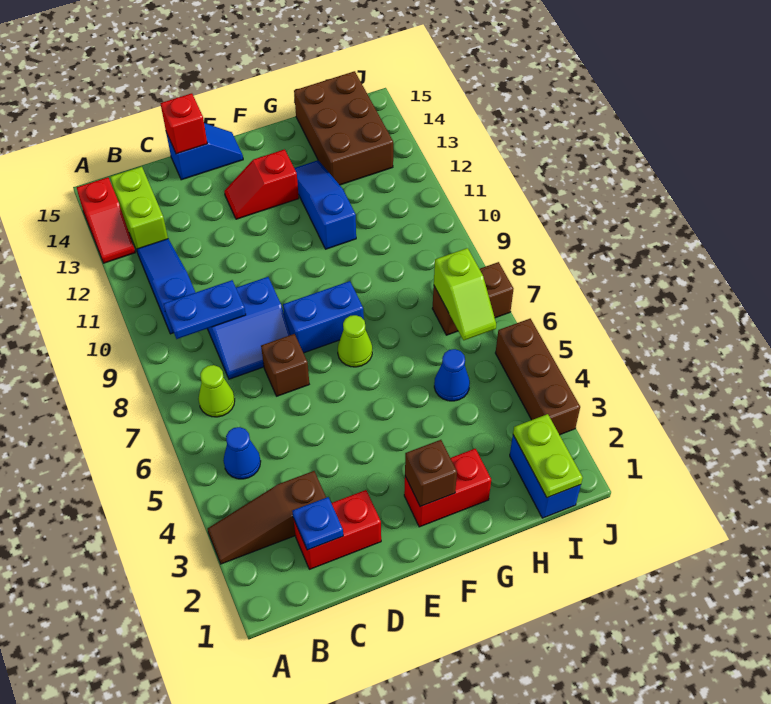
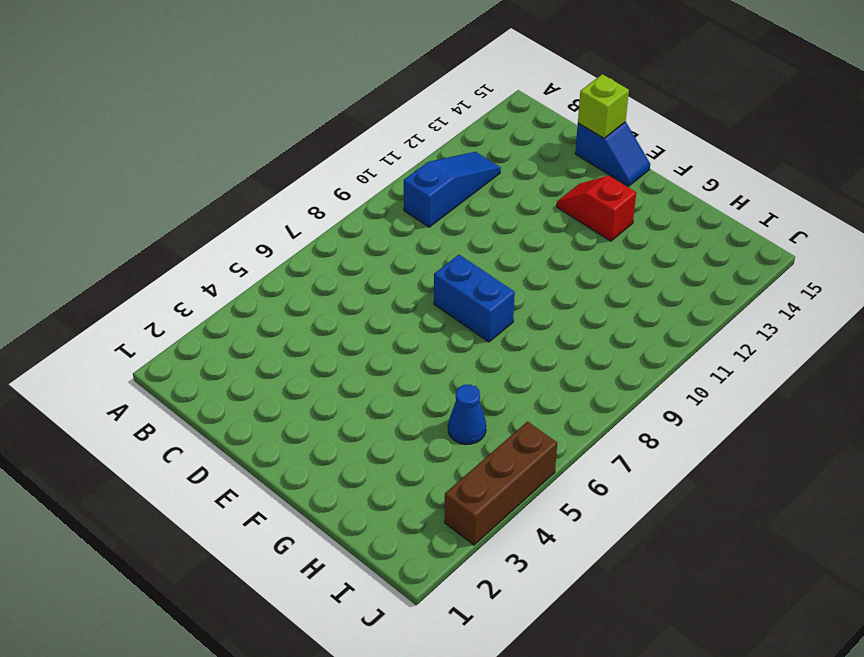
lime brick D15 level 2 -> red brick D15 level 2
none -> brown slope A3:C3 level 1 top C
none -> red slope A13:A14 level 1 top 14
none -> blue cone B5 level 1

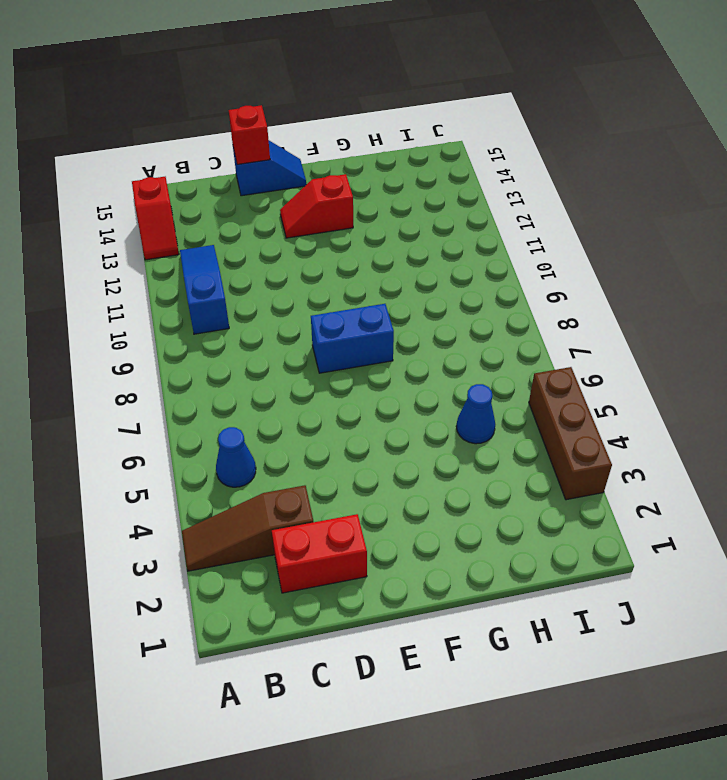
none -> lime cone B7 level 1
none -> lime brick B13:B14 level 1
none -> blue slope C8:D9 level 1 top 9

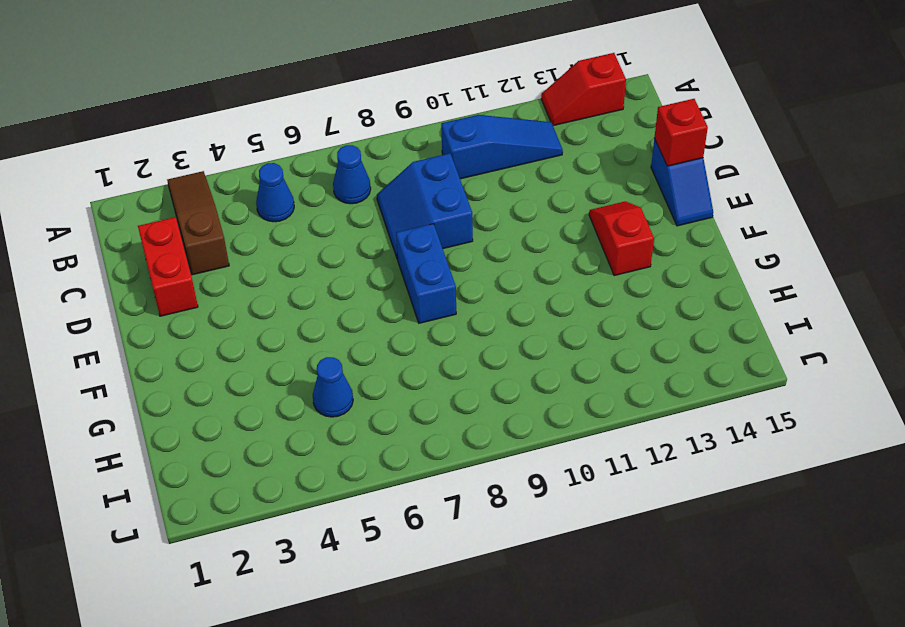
blue cone B7 level 1 -> lime cone B7 level 1
none -> lime brick B13:B14 level 1
none -> brown brick D7 level 1
none -> red brick F2:G2 level 1

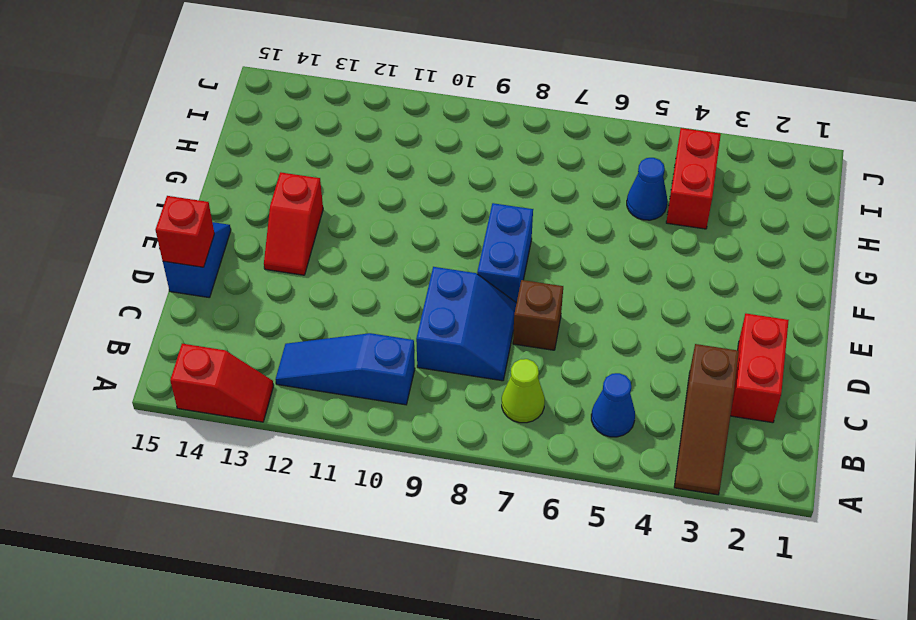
red brick H4:I4 level 1 -> red brick F2:G2 level 1
none -> lime brick B13:B14 level 1
none -> lime cone F7 level 1
none -> blue slope G11:G13 level 1 top 11

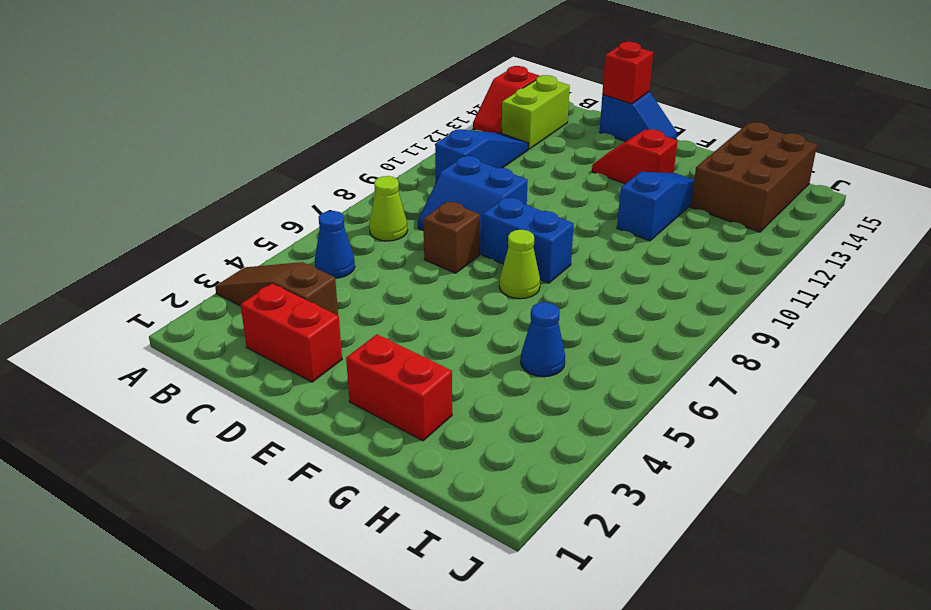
none -> blue brick I1:I2 level 1
none -> brown brick I7:J7 level 1
none -> brown brick J3:J5 level 1

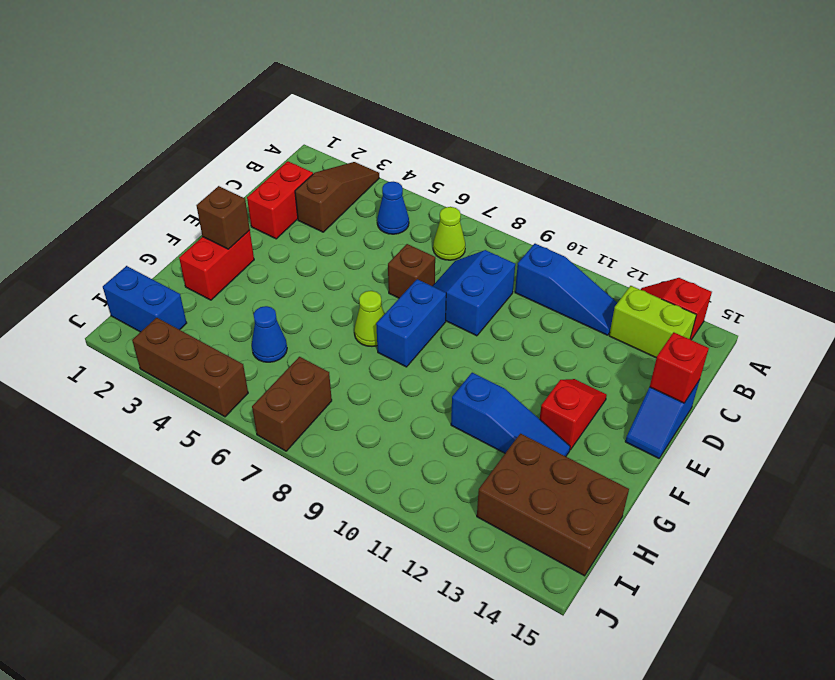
none -> blue plate B9:C9 level 2
none -> blue plate C2 level 2
none -> lime plate I1:I2 level 2

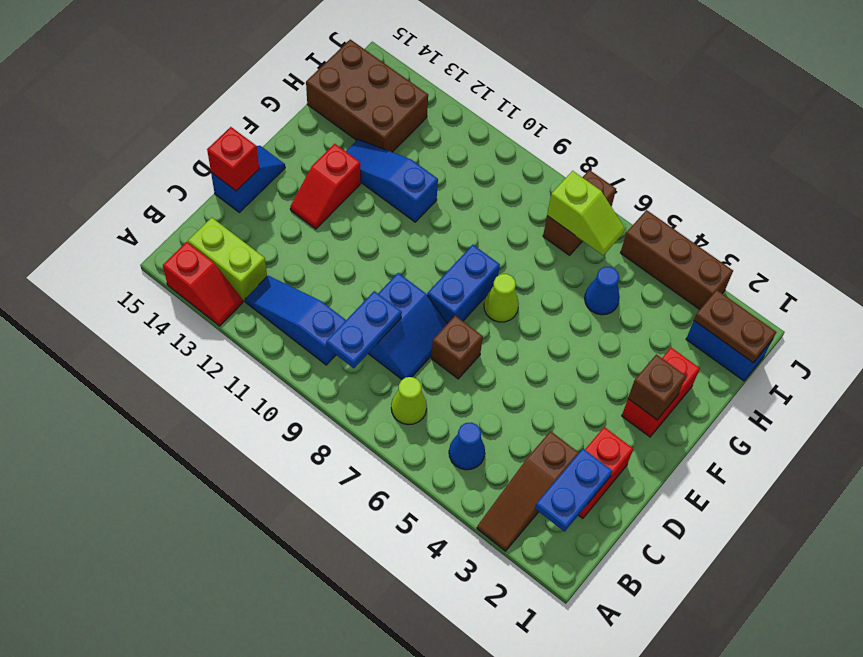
blue plate B2:C2 level 2 -> blue plate C2 level 2
brown plate I1:I2 level 2 -> lime plate I1:I2 level 2

